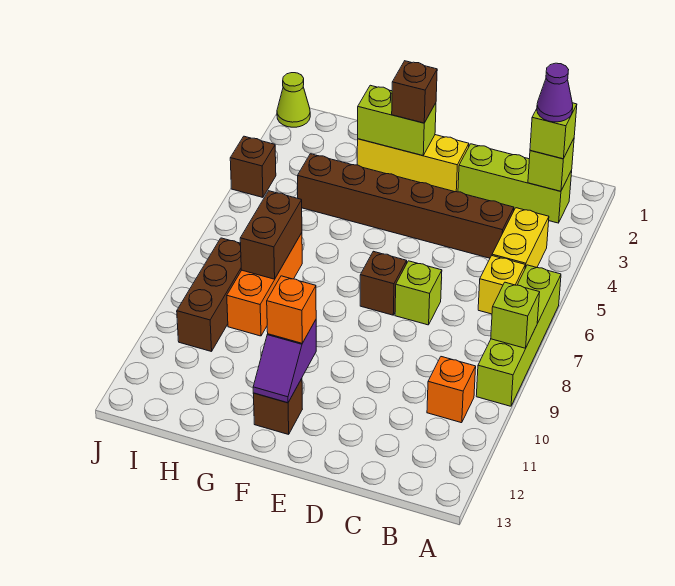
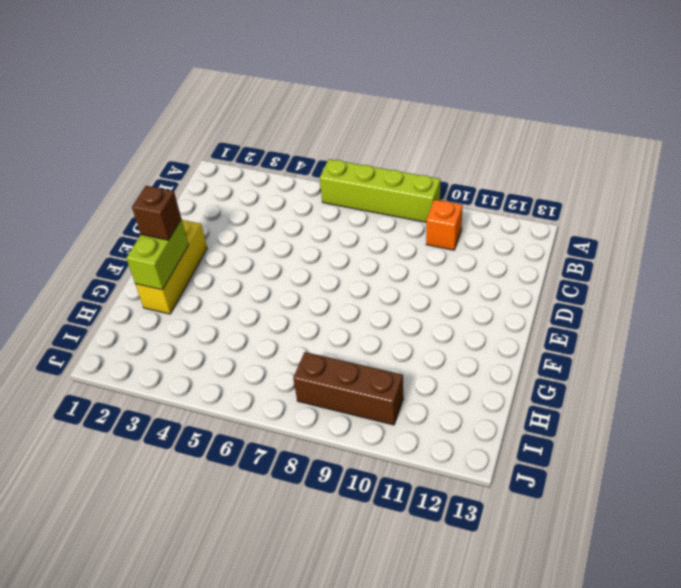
none -> lime brick B2:D2 level 1
none -> yellow brick B4:B5 level 1
none -> yellow brick B6 level 1

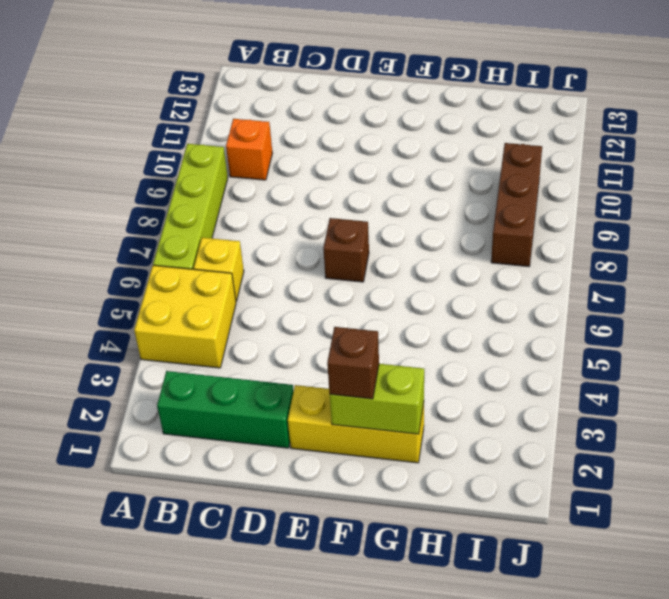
yellow brick A4:B5 level 1 -> yellow brick B4:B5 level 1
green brick B2:D2 level 1 -> lime brick B2:D2 level 1
none -> brown brick C4:H4 level 1
none -> lime brick D7 level 1
none -> brown brick F12 level 1

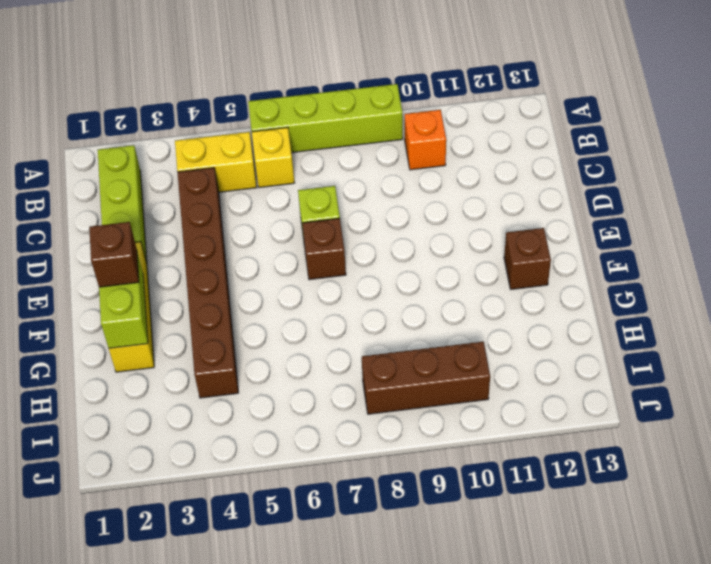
none -> orange brick H7:H9 level 1
none -> lime cone J1 level 1
none -> brown brick J4 level 1

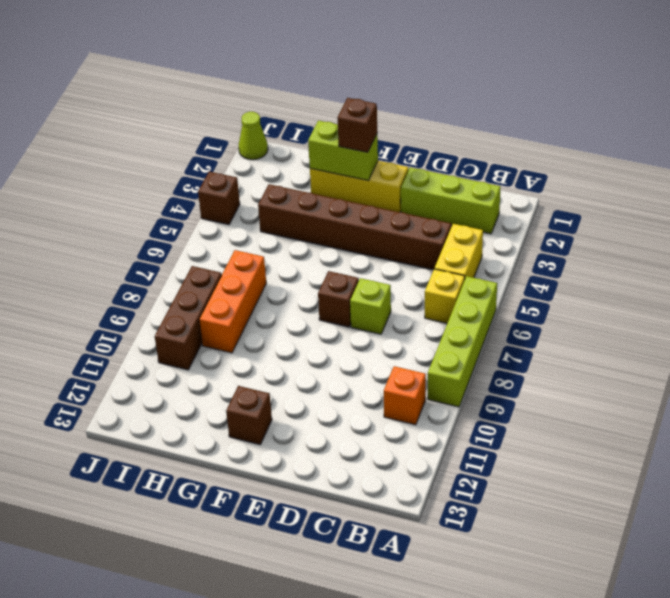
none -> lime brick A8 level 2
none -> lime brick B2 level 2
none -> purple slope F11:F12 level 2 top 11

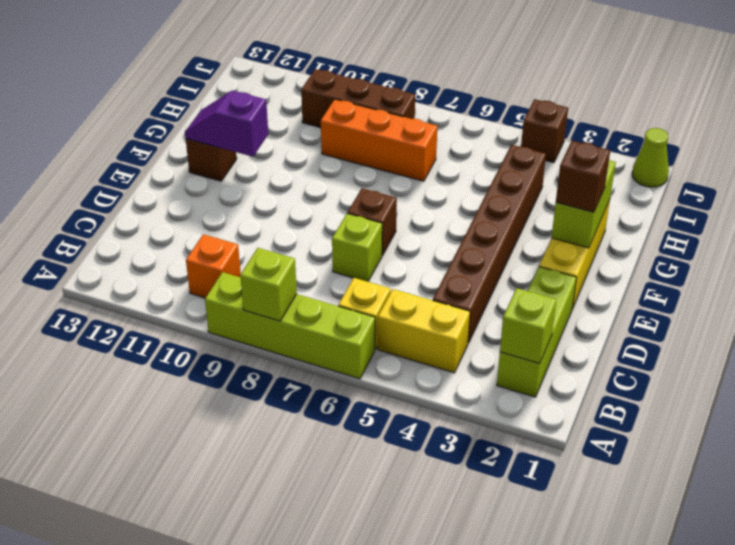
none -> brown brick H7:H8 level 2
none -> lime brick B2 level 3
none -> orange brick F11 level 3

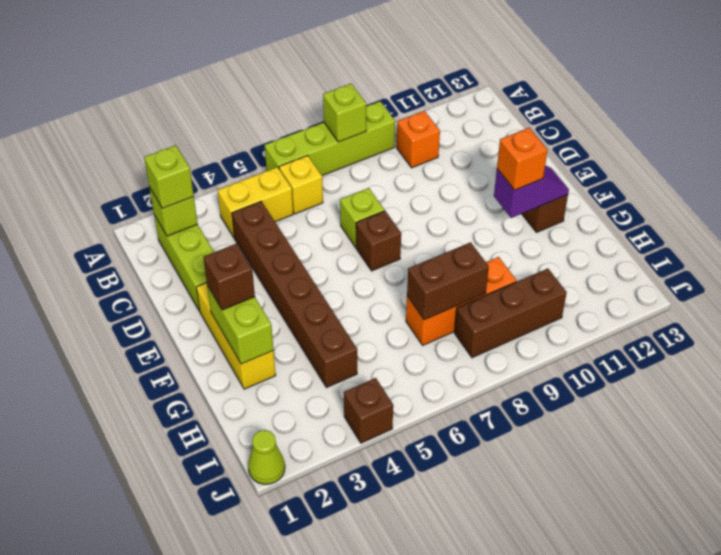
none -> purple cone B2 level 4

